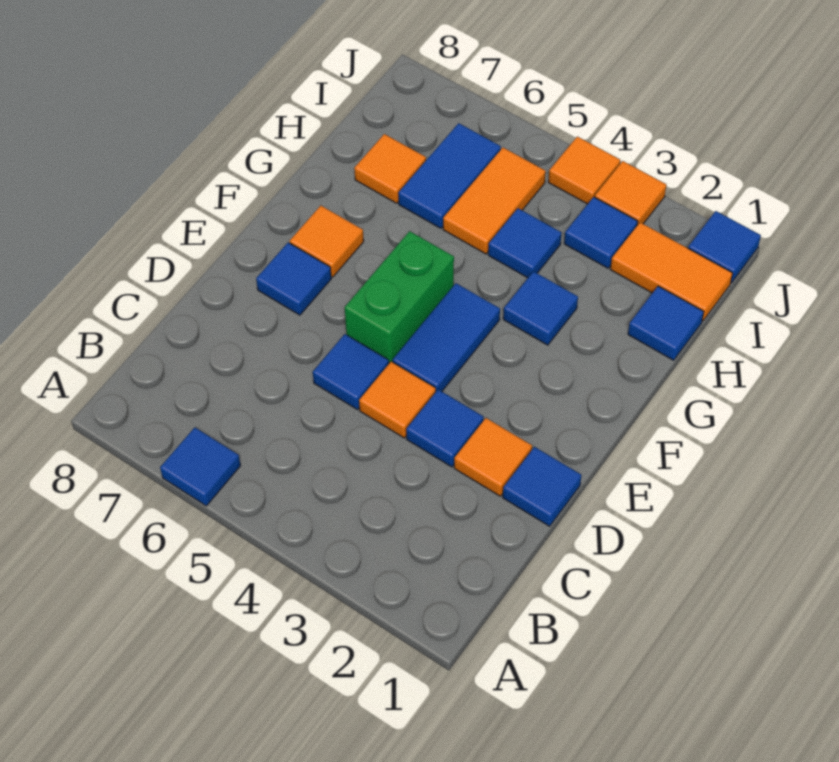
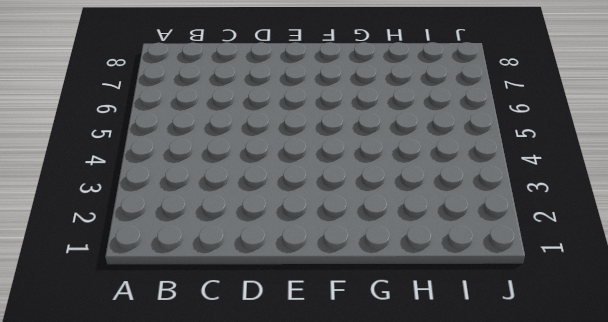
none -> blue tile A6 level 1
none -> blue tile D1 level 1
none -> orange tile D2 level 1

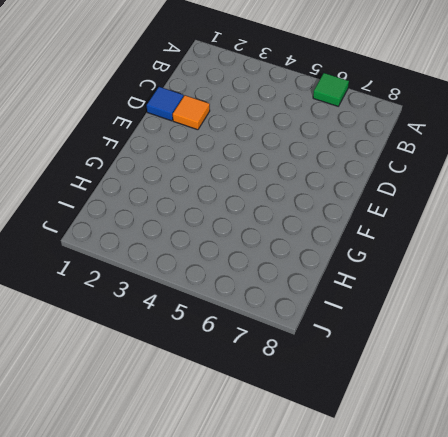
green tile A6 level 1 -> blue tile A6 level 1
none -> blue tile D3 level 1
none -> orange tile D4 level 1
none -> blue tile D5 level 1

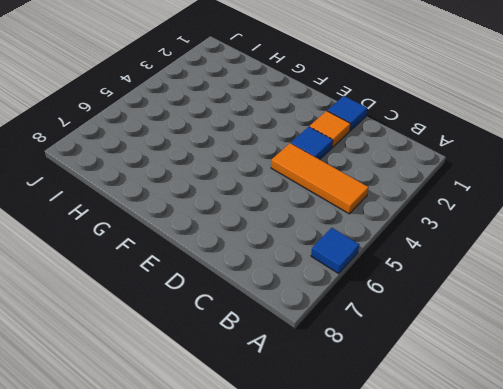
orange tile B4:D4 level 1 -> orange tile D4 level 1
none -> blue tile D5 level 1
none -> blue tile E4:F4 level 1
none -> green brick E5:F5 level 1

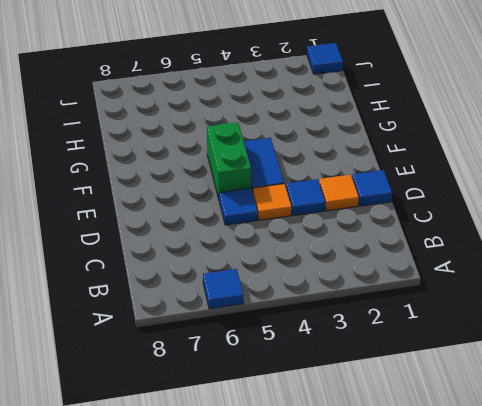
none -> blue tile E7 level 1
none -> orange tile F7 level 1
none -> blue tile G3 level 1

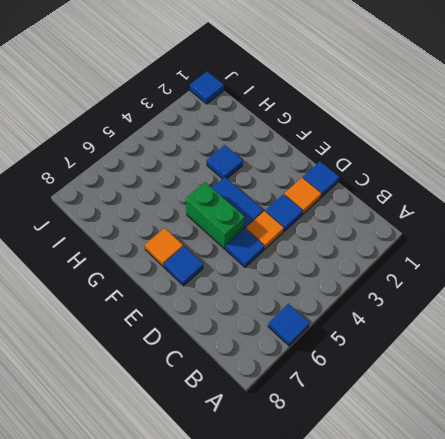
none -> blue tile H1 level 1
none -> blue tile H4 level 1
none -> orange tile H5:I5 level 1

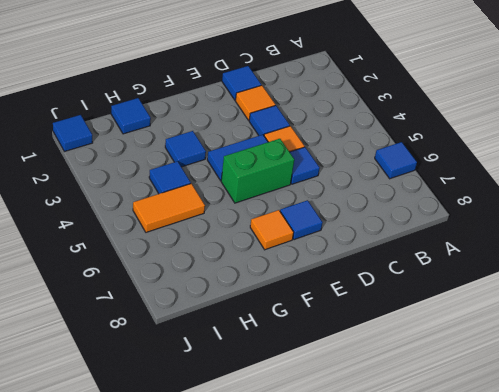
none -> blue tile H6:I6 level 1
none -> orange tile H7 level 1
none -> orange tile I1:I2 level 1

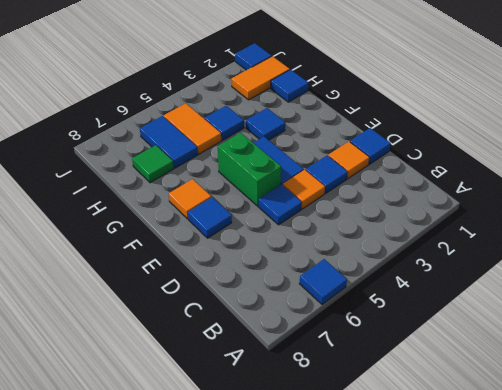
green tile H7 level 1 -> orange tile H7 level 1
none -> blue tile I3 level 1
none -> orange tile J3 level 1
none -> orange tile J4 level 1

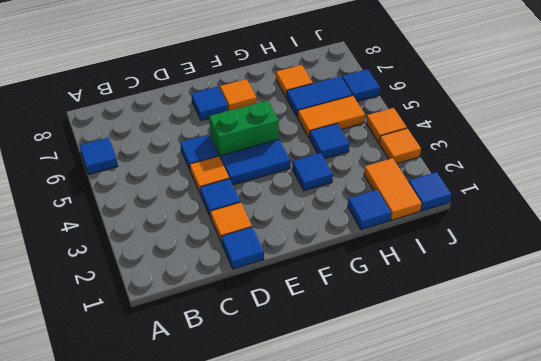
blue tile J6 level 1 -> blue tile I3 level 1

